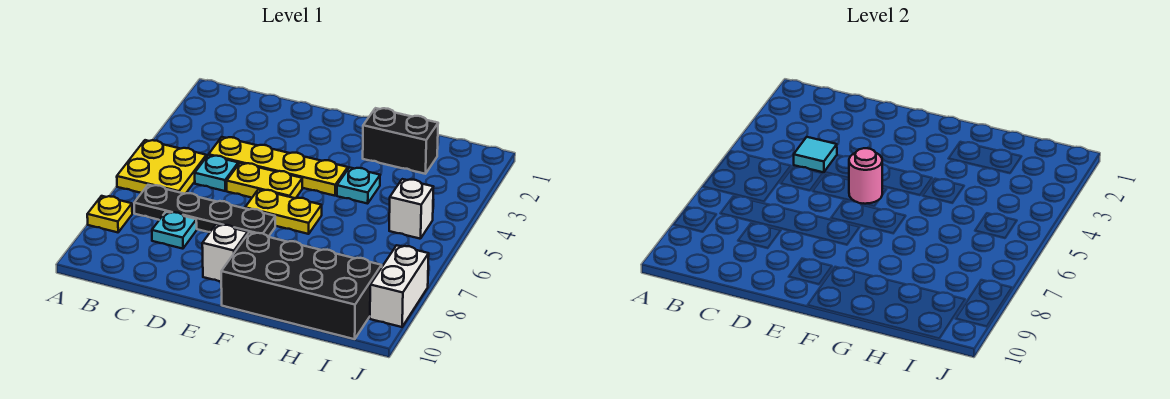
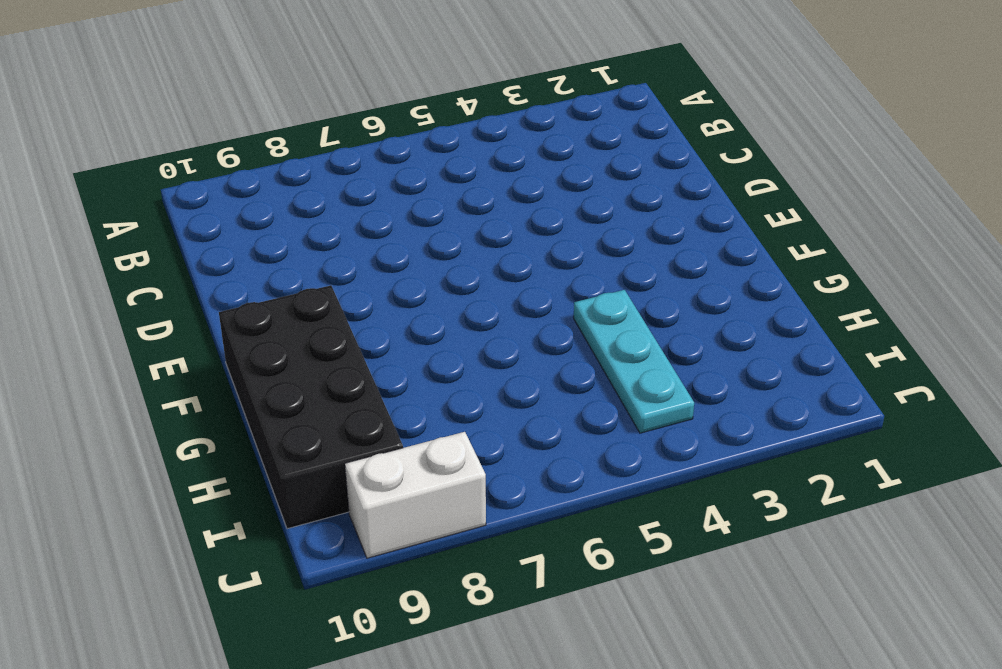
cyan plate G4:I4 level 1 -> cyan plate G4 level 1
none -> yellow plate A5:B6 level 1
none -> yellow plate A8 level 1
none -> black plate B7:E7 level 1

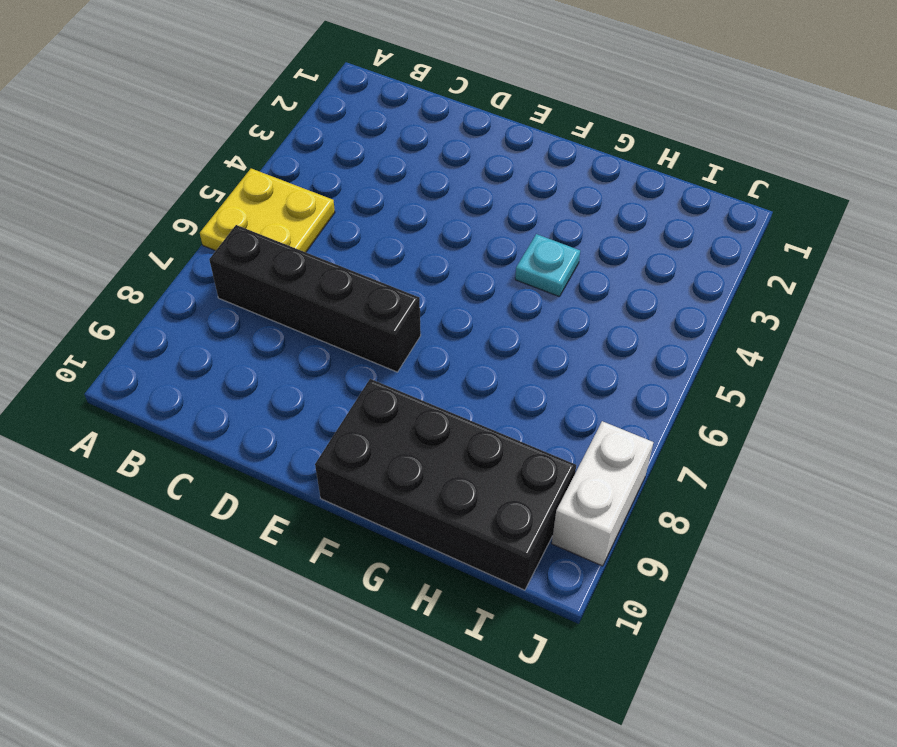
black brick B7:E7 level 1 -> black plate B7:E7 level 1
none -> yellow plate A8 level 1
none -> yellow plate C4:F4 level 1
none -> cyan plate C5 level 1

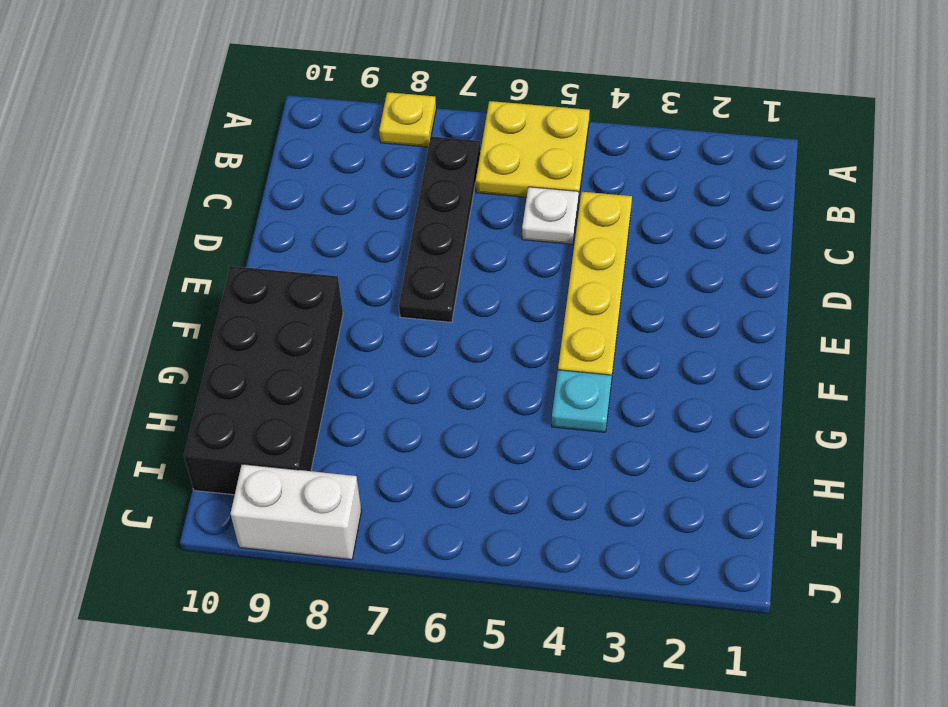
white plate C5 level 1 -> cyan plate C5 level 1
none -> cyan plate C8 level 1
none -> yellow plate D5:E5 level 1
none -> yellow plate E6:F6 level 1

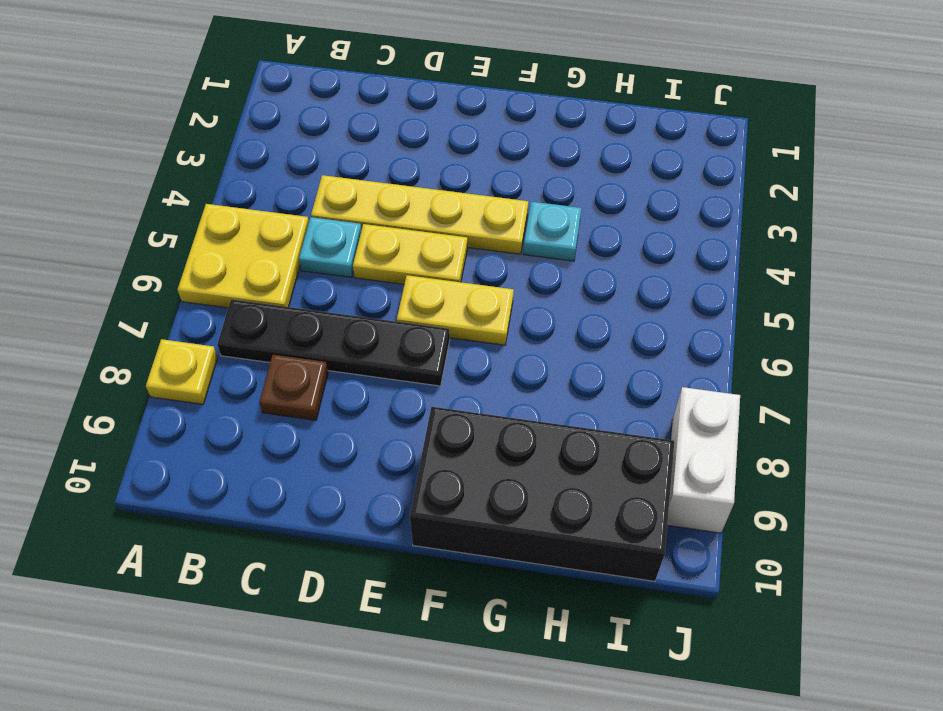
brown plate C8 level 1 -> cyan plate C8 level 1
none -> white brick E9 level 1
none -> black brick G2:H2 level 1
none -> white brick I5 level 1

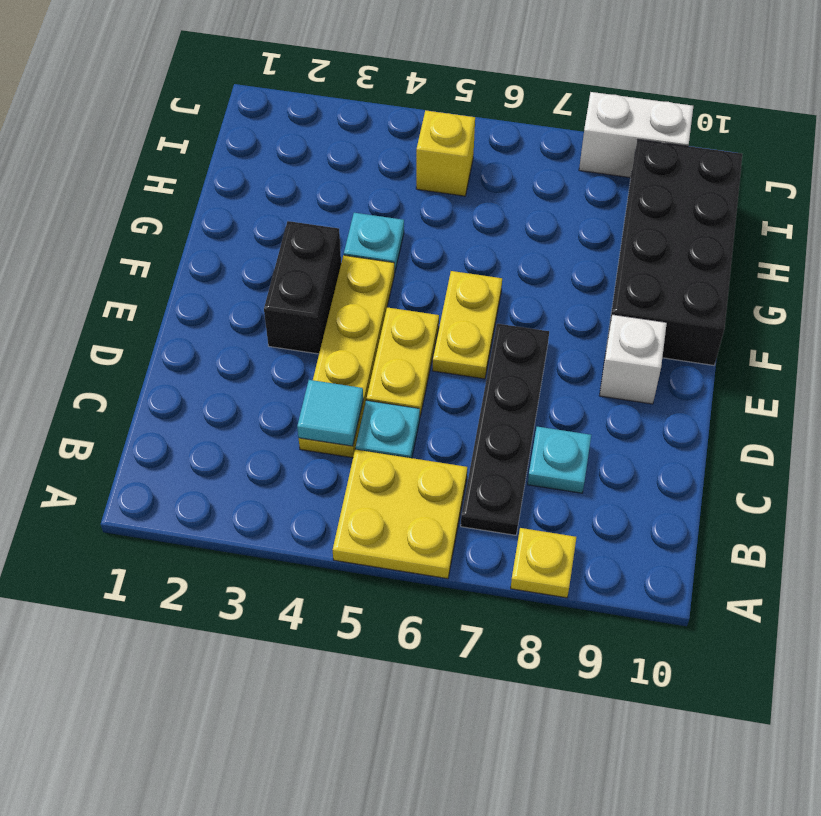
black brick E3:F3 level 1 -> black brick G2:H2 level 1
yellow brick I5 level 1 -> white brick I5 level 1
none -> pink round brick E5 level 2

